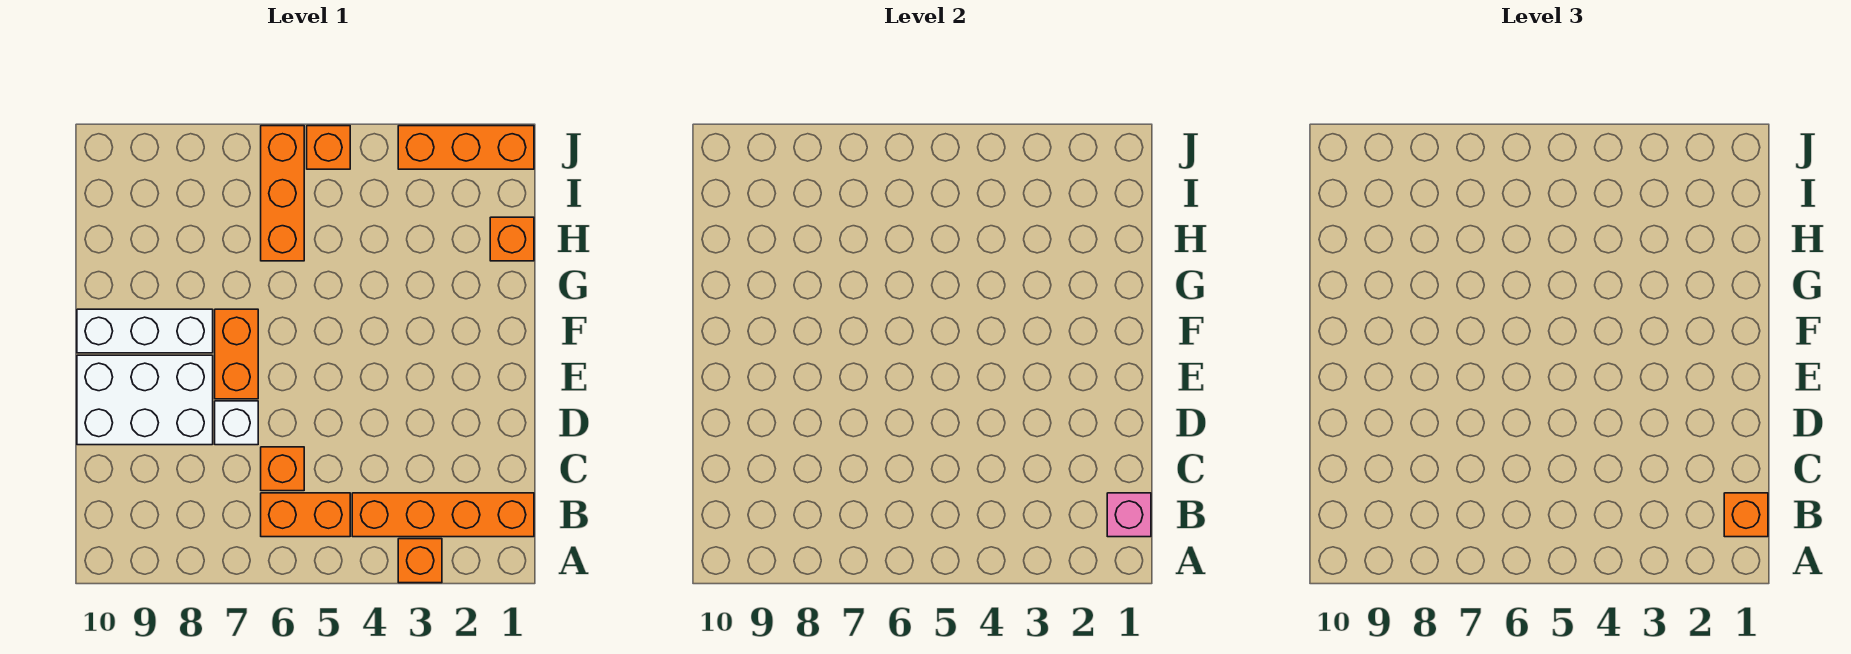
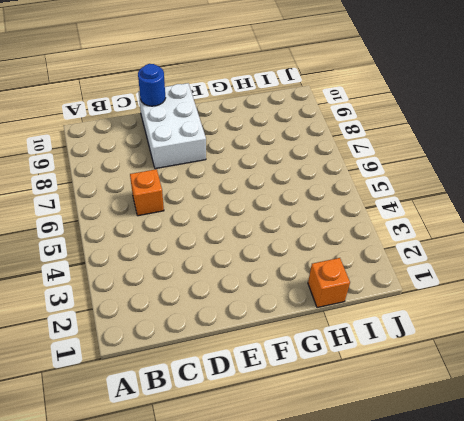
blue round brick D10 level 2 -> none
none -> orange brick A3 level 1
none -> orange brick B1:B4 level 1
none -> orange brick B5:B6 level 1

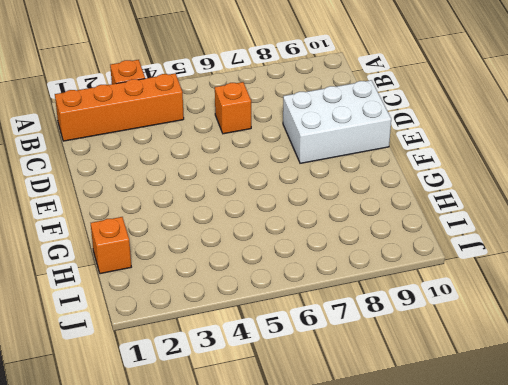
none -> orange brick B5:B6 level 1
none -> white brick D7 level 1
none -> orange brick E7:F7 level 1

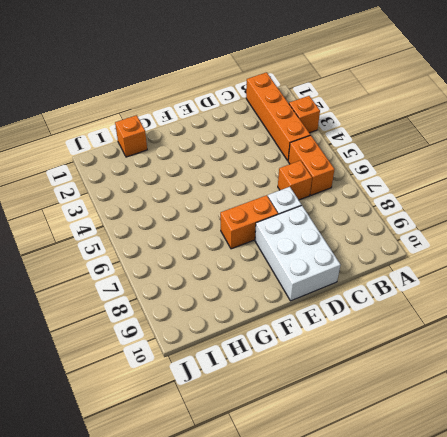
none -> white brick F8:F10 level 1
none -> orange brick H6:J6 level 1
none -> orange brick J1:J3 level 1

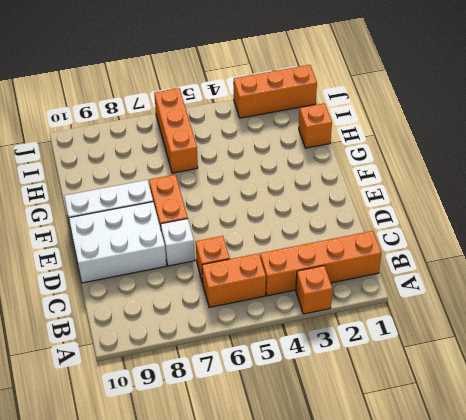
none -> orange brick J5 level 1
none -> pink brick B1 level 2
none -> orange brick B1 level 3

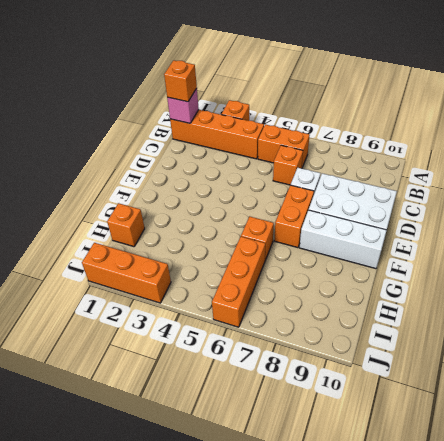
orange brick G6 level 1 -> orange brick J5 level 1

